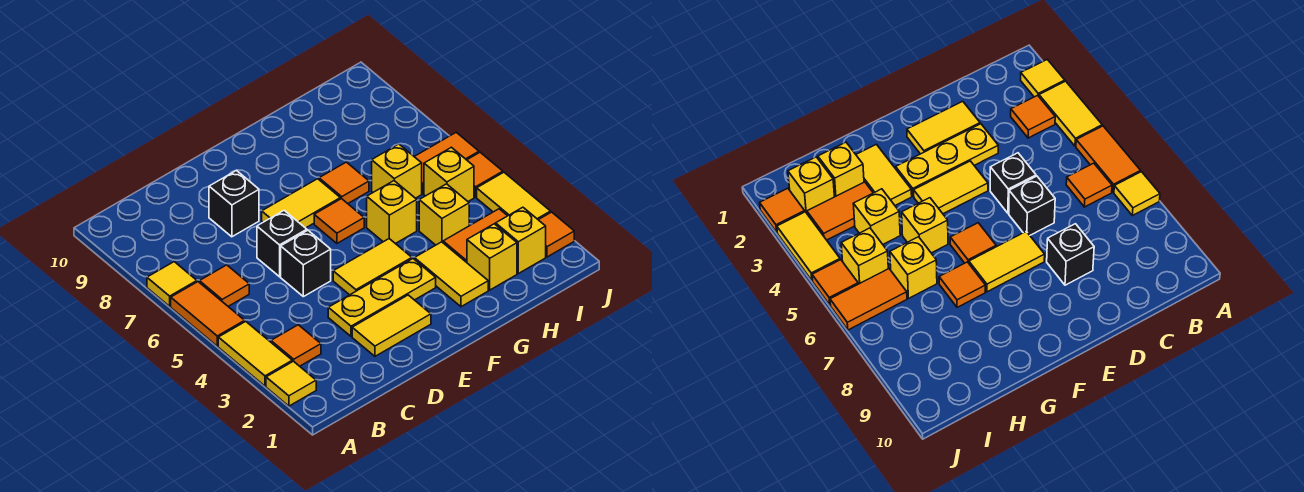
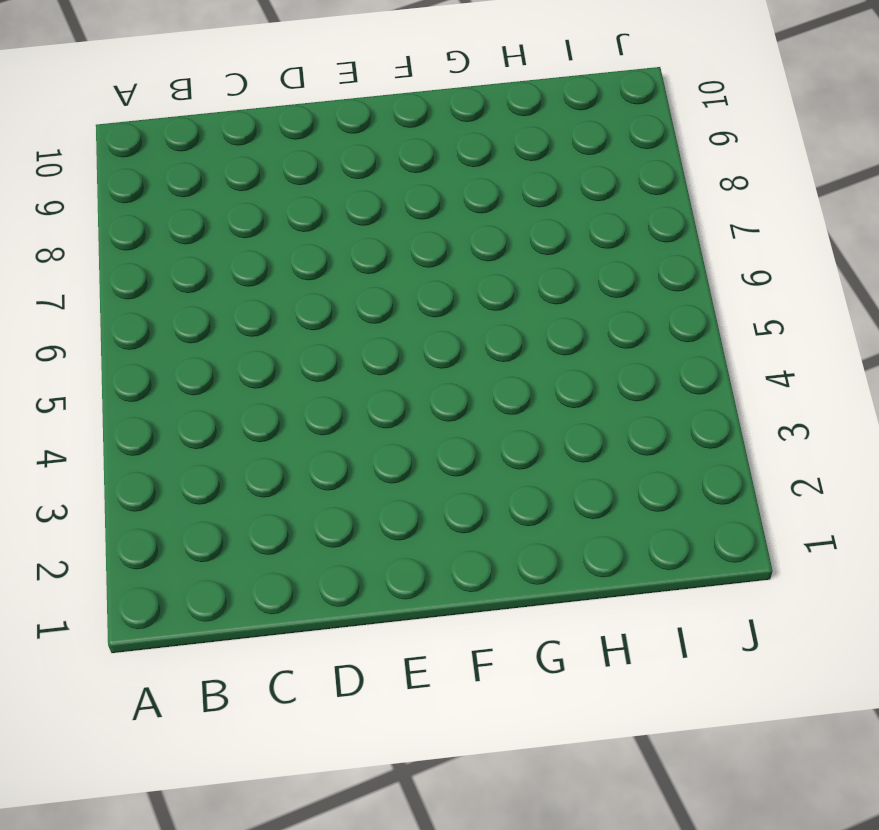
none -> yellow tile A2 level 1
none -> yellow tile A3:A4 level 1
none -> orange tile A5:A6 level 1

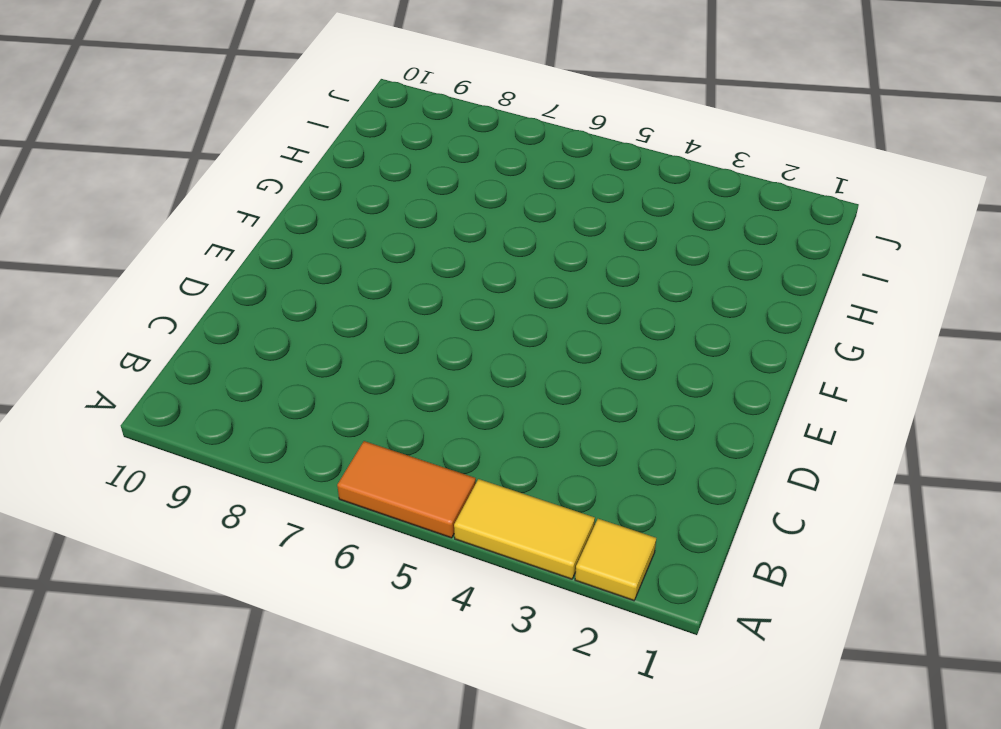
none -> yellow tile A7 level 1
none -> orange tile B3 level 1
none -> orange tile B6 level 1

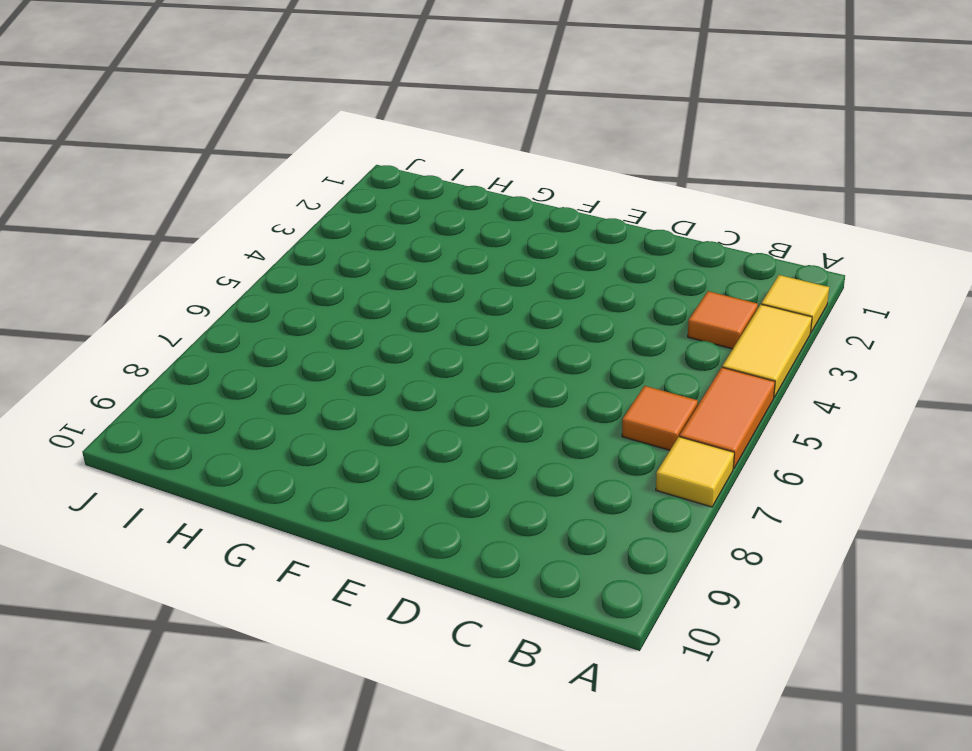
none -> yellow tile D2:E2 level 1
none -> yellow plate D3:F3 level 1
none -> black brick D5 level 1

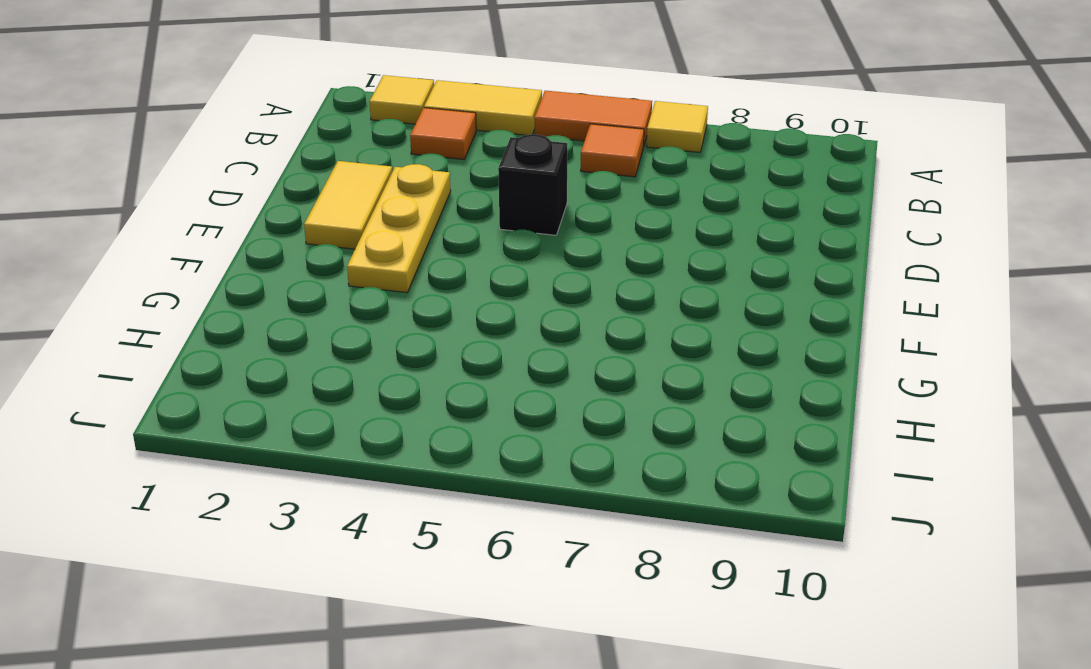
none -> black brick D6 level 1
none -> black brick D8 level 1
none -> yellow tile E4:F4 level 1

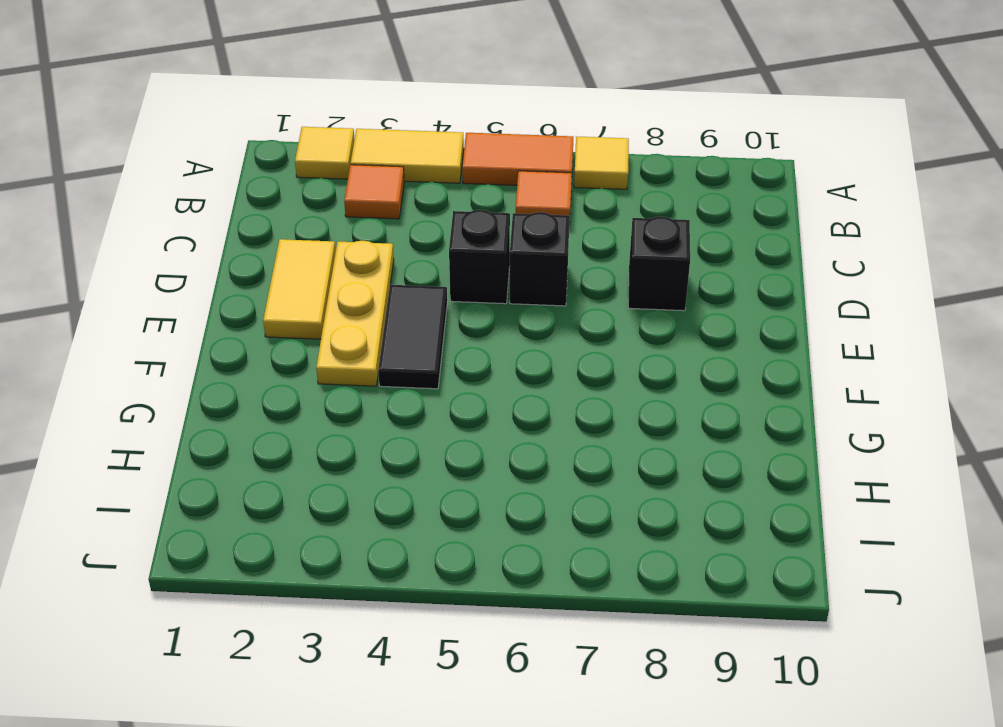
black tile E4:F4 level 1 -> yellow tile E4:F4 level 1
none -> yellow tile E7:F7 level 1
none -> orange tile F6 level 1
none -> yellow tile G2:G3 level 1

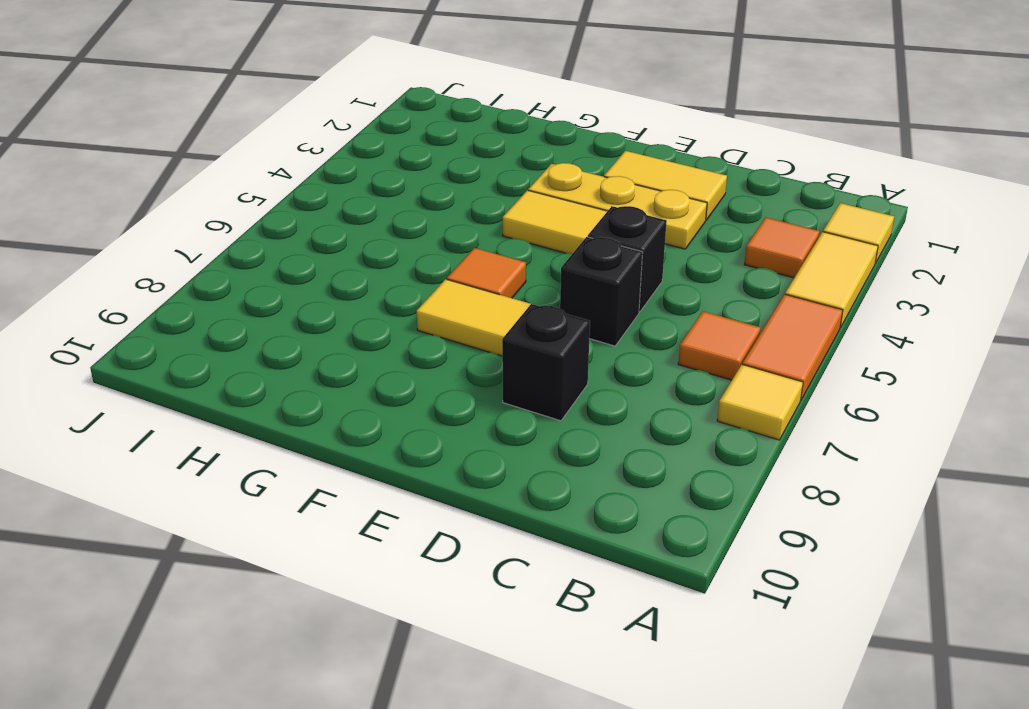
none -> yellow tile G2:G3 level 1
none -> yellow brick G5 level 1
none -> orange tile G7 level 1

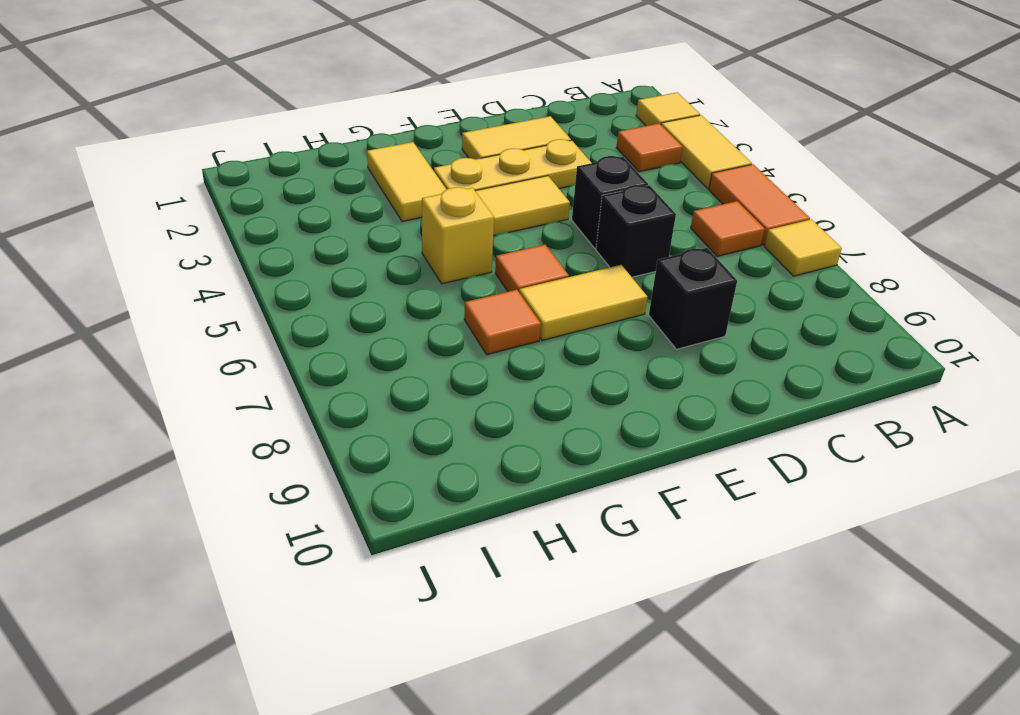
none -> yellow brick H2 level 1
none -> orange tile H3:I3 level 1
none -> yellow brick H4 level 1

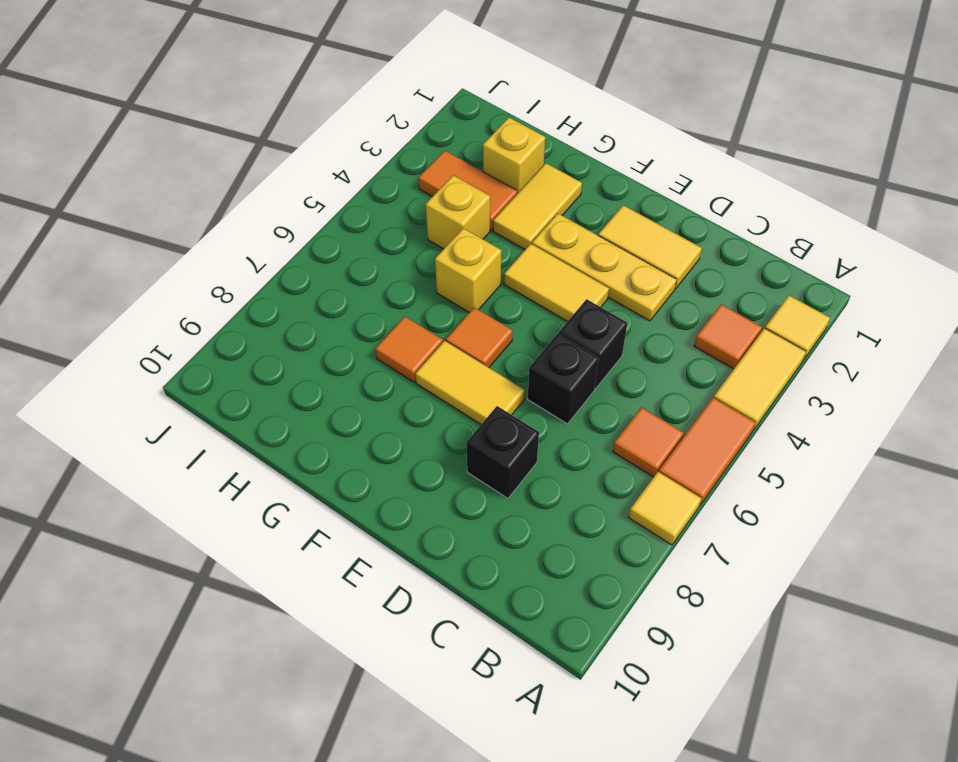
none -> yellow brick H6 level 1
none -> yellow brick I2 level 1
none -> yellow brick I5 level 1

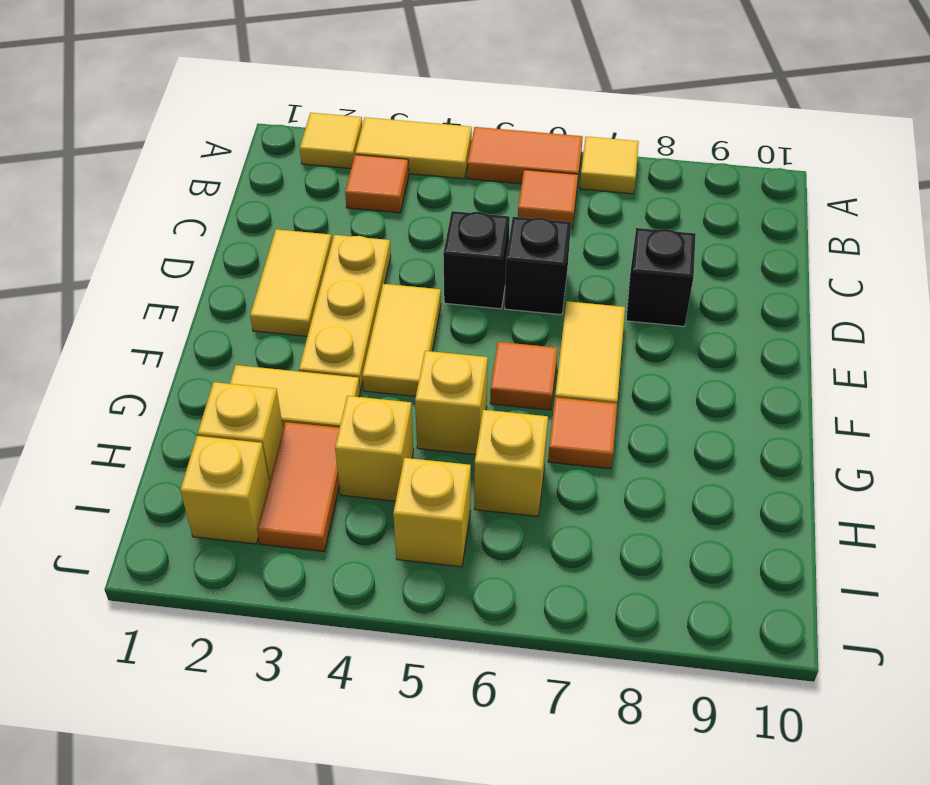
none -> orange tile I6:J6 level 1
none -> orange tile J2 level 1
none -> yellow tile J3:J4 level 1

